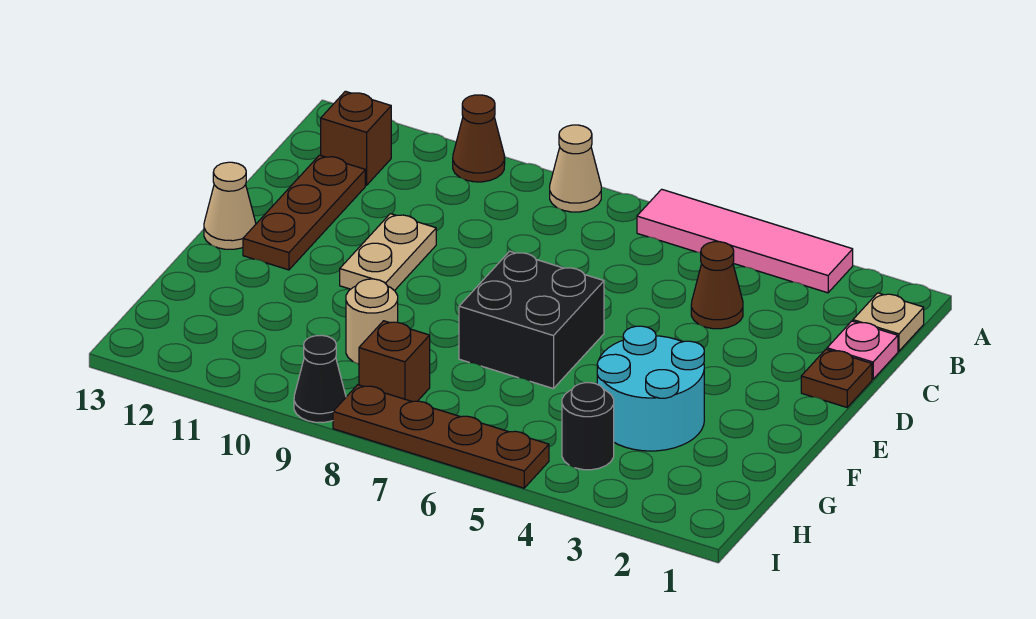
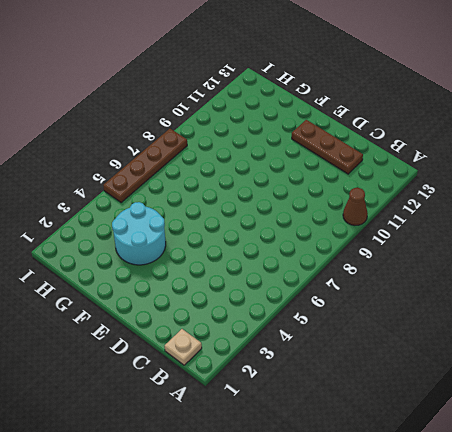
none -> pink tile A3:A6 level 1
none -> tan cone A8 level 1
none -> brown brick B12 level 1

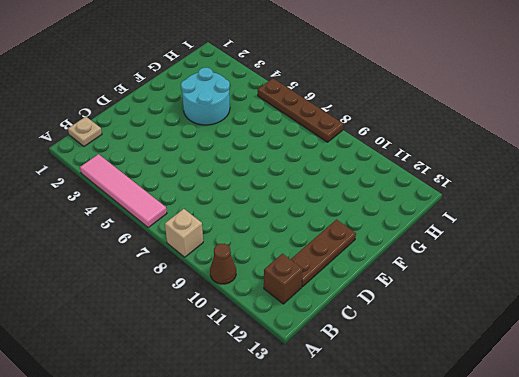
tan brick A8 level 1 -> tan cone A8 level 1
none -> pink plate C1 level 1
none -> brown cone C4 level 1
none -> brown plate D1 level 1

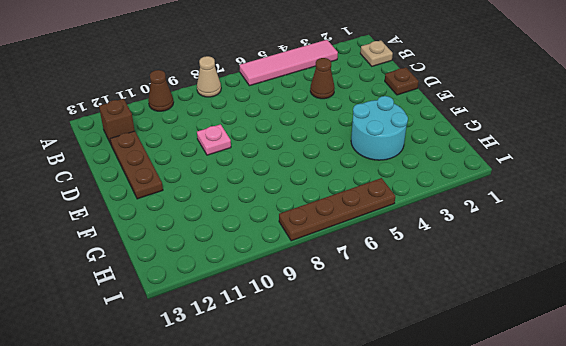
pink plate D9 level 1 -> pink plate C1 level 1
none -> tan plate D10:E10 level 1
none -> black brick E6:F7 level 1
none -> tan cone E13 level 1

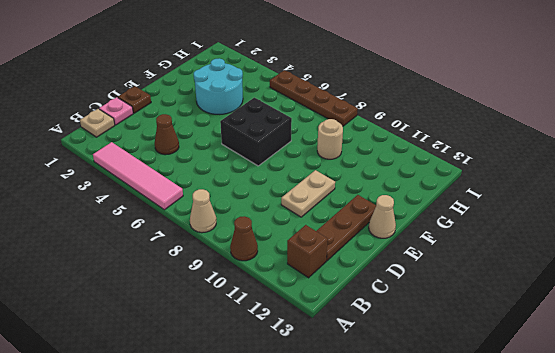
none -> black round brick H4 level 1
none -> brown brick H8 level 1
none -> black cone I9 level 1

